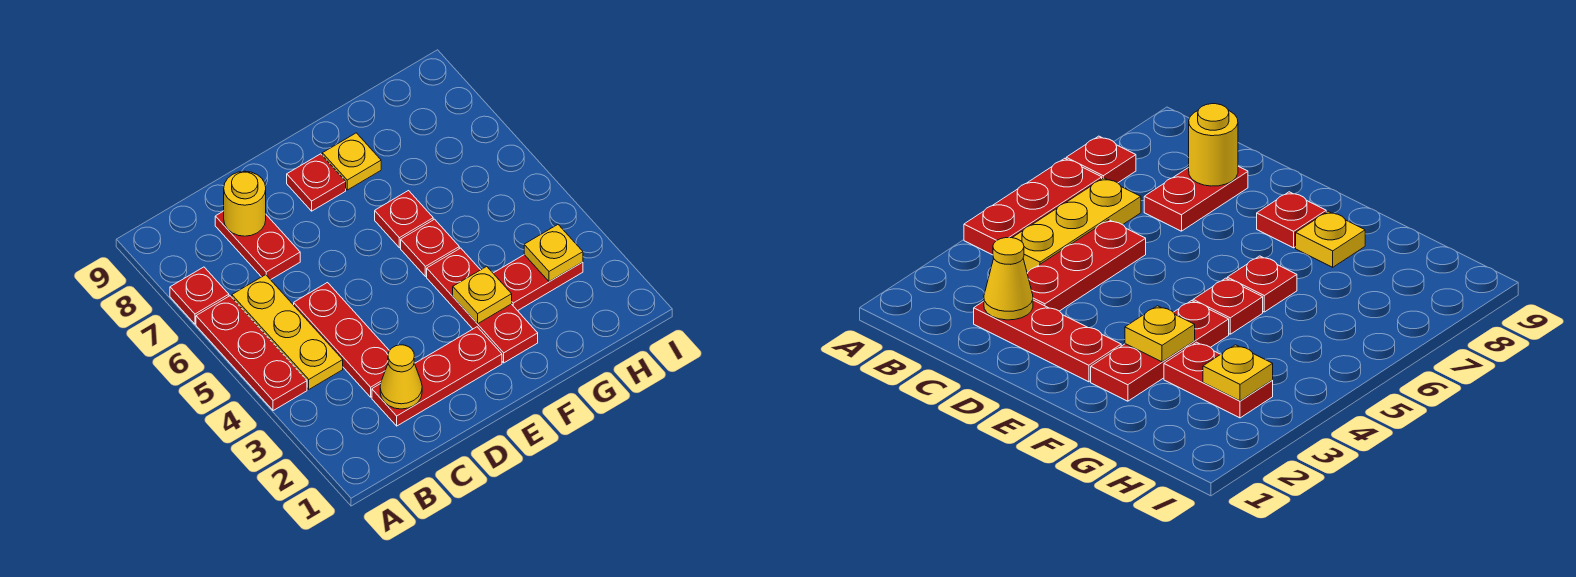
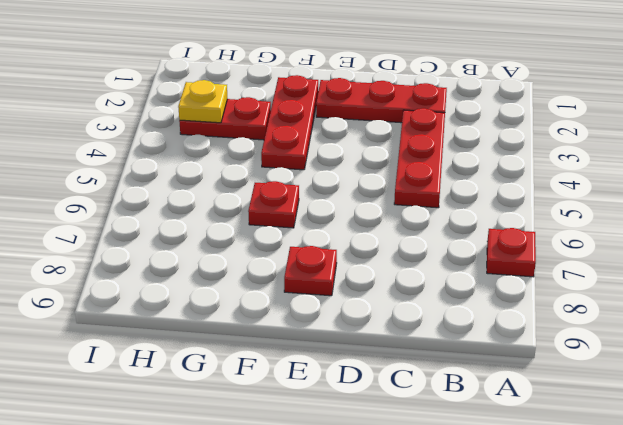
none -> red plate A4:A6 level 1
none -> yellow plate B4:B6 level 1
none -> red plate C7:C8 level 1

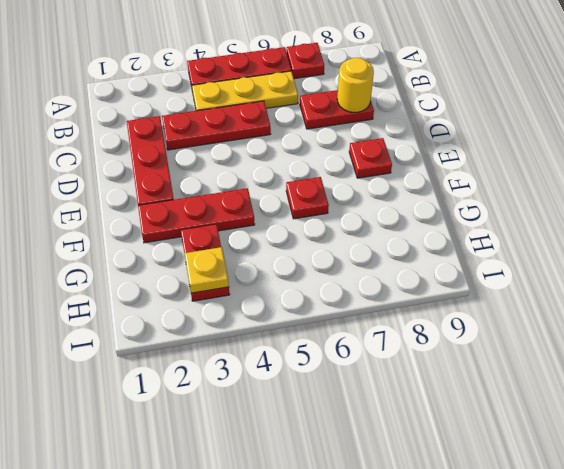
none -> red plate F5 level 1
none -> yellow plate F8 level 1
none -> yellow cone C2 level 2

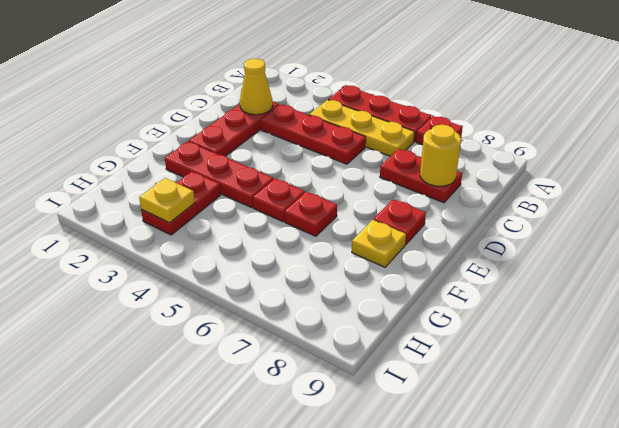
none -> yellow plate F3 level 2

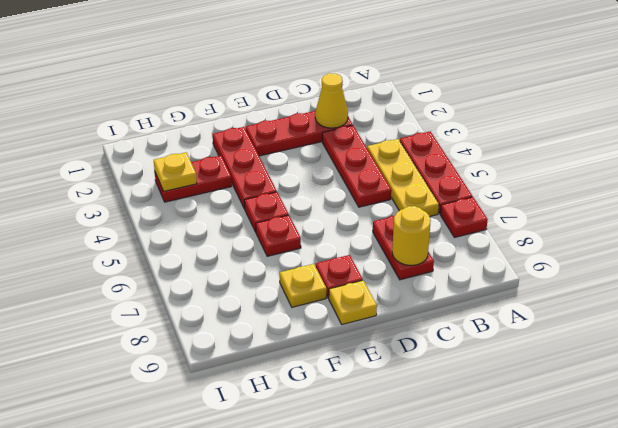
yellow plate E9 level 1 -> yellow plate F3 level 2

